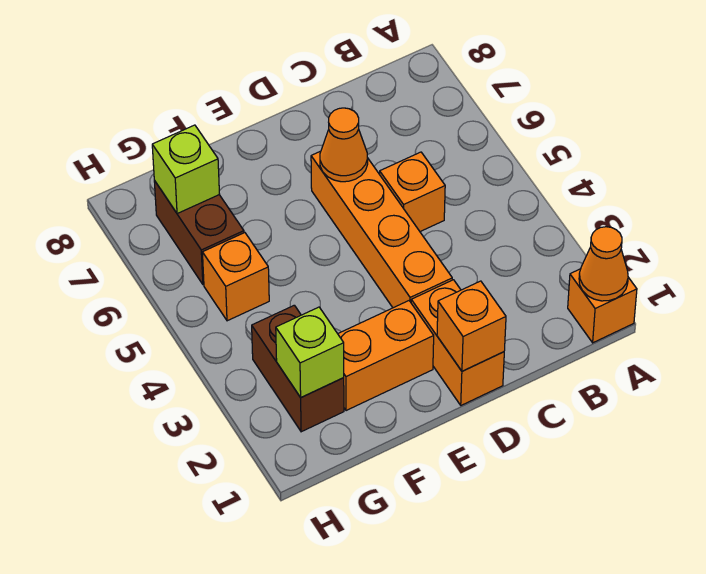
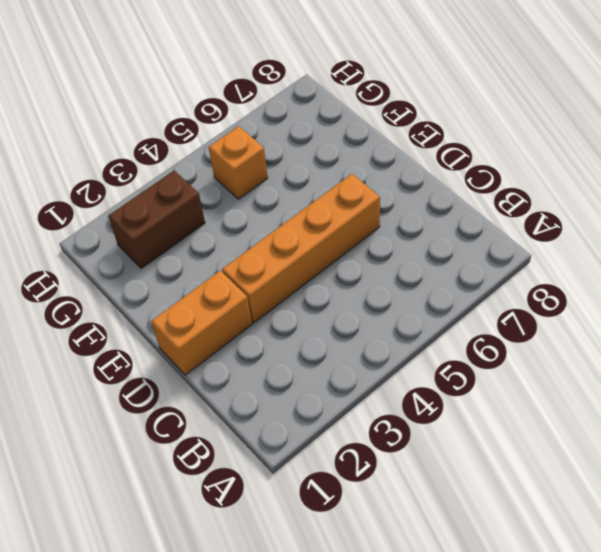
none -> orange brick A1 level 1
none -> orange brick C5 level 1
none -> orange brick E2:F2 level 1

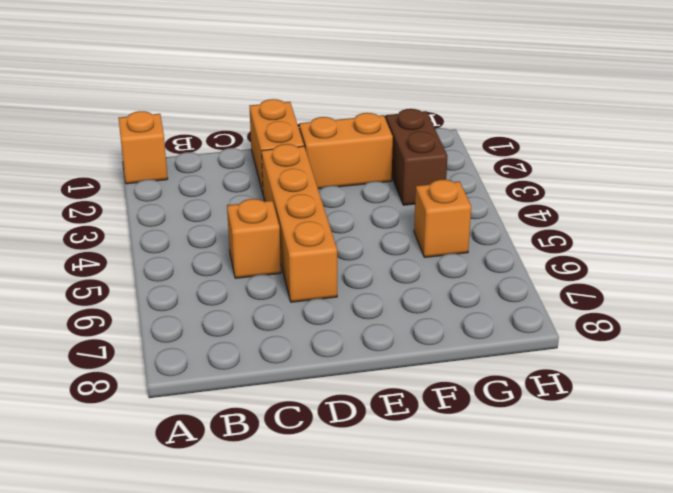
none -> brown brick G6:G7 level 1
none -> orange cone A1 level 2
none -> orange brick D1 level 2

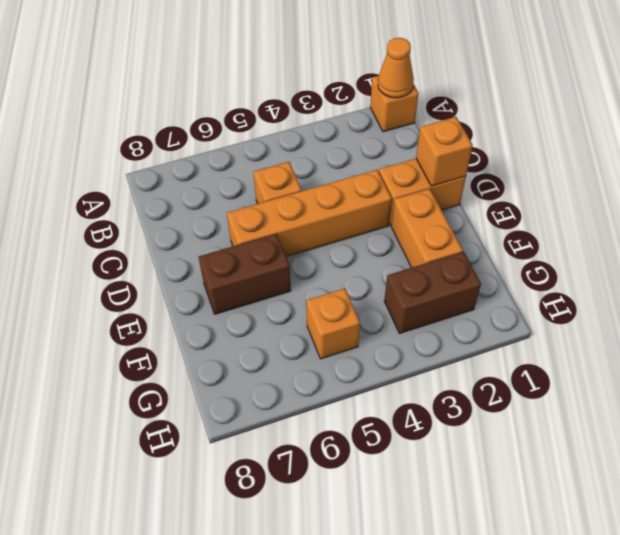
brown brick E6:E7 level 1 -> brown brick G6:G7 level 1
none -> orange cone D6 level 2
none -> lime brick G2 level 2
none -> lime brick G7 level 2

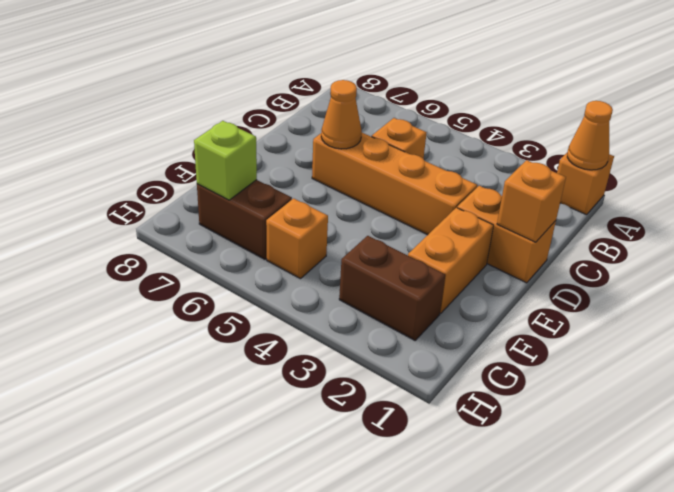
none -> lime brick G2 level 2

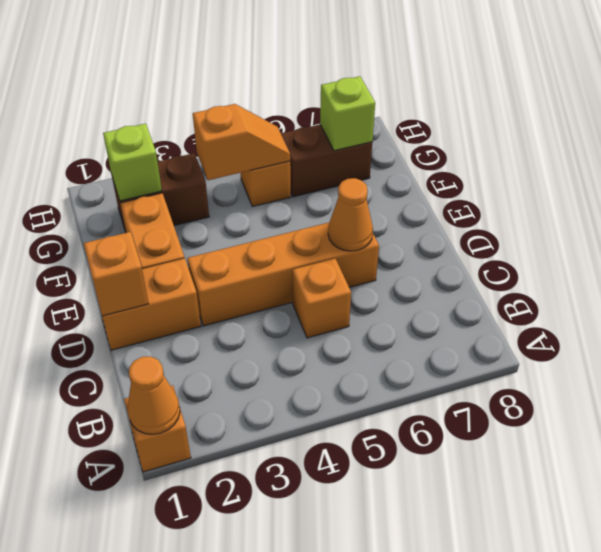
orange slope G4:G5 level 2 top 4 -> none

